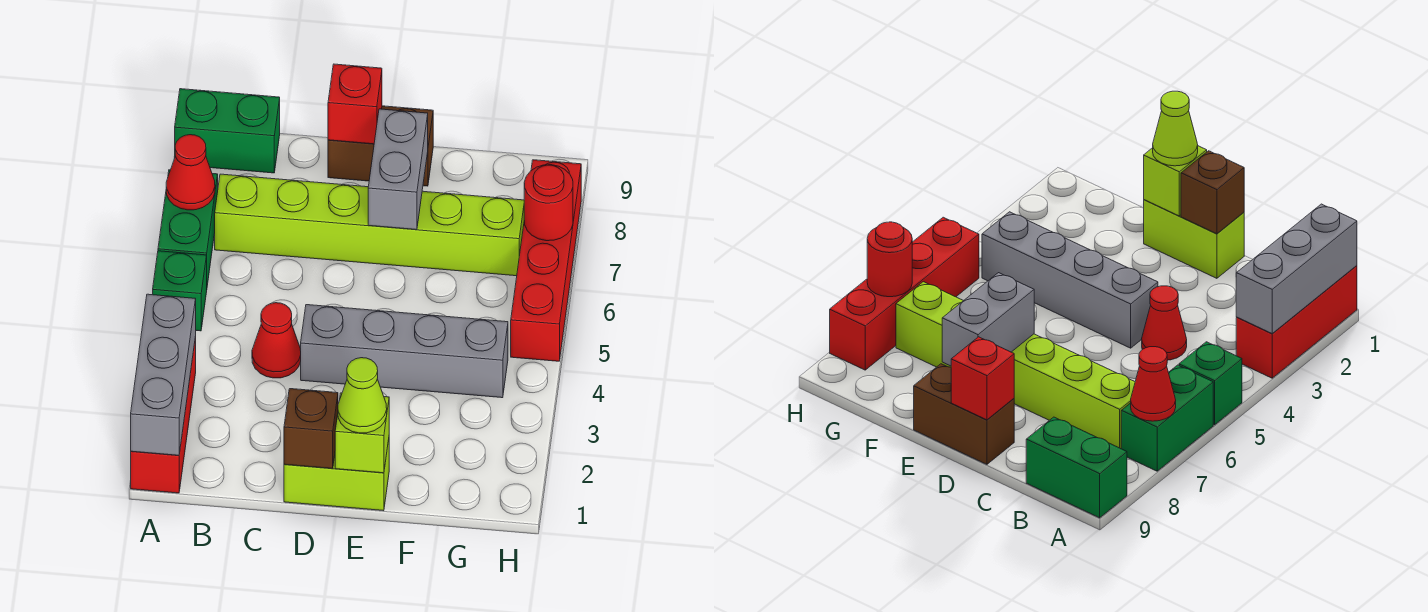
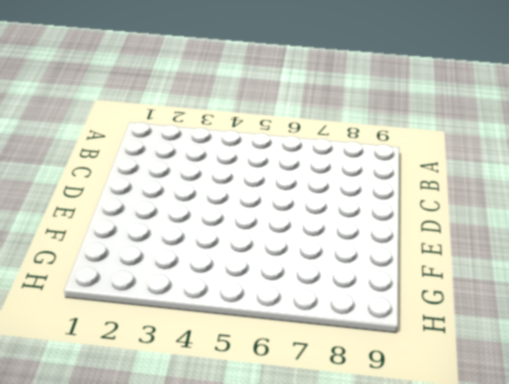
none -> red brick A1:A3 level 1
none -> green brick A5 level 1
none -> green brick A6:A7 level 1

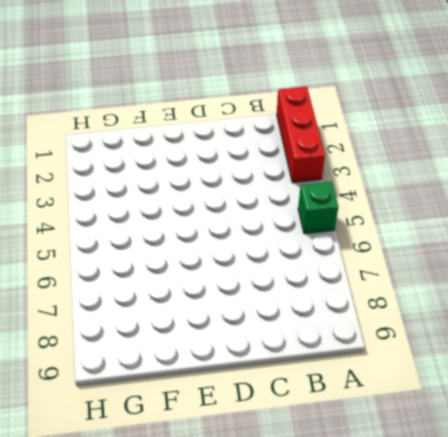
none -> green brick A6:A7 level 1
none -> green brick A9:B9 level 1
none -> lime brick B7:G7 level 1

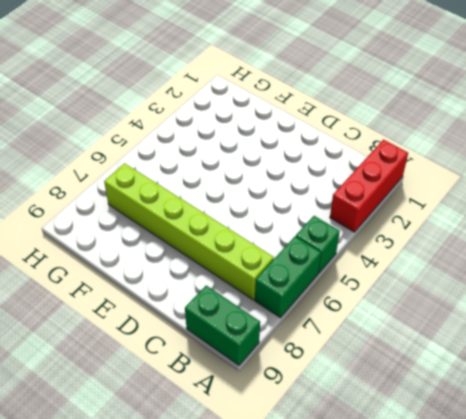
none -> red cone C4 level 1
none -> lime brick D1:E1 level 1
none -> grey brick D4:G4 level 1

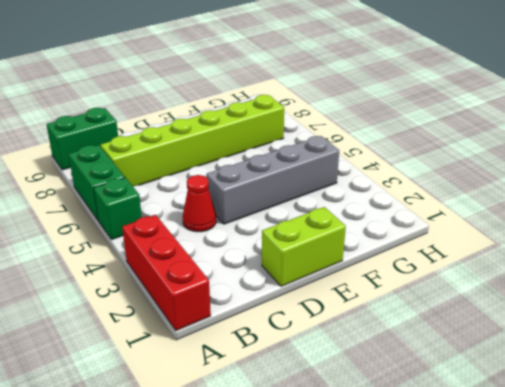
none -> brown brick D9:E9 level 1
none -> red brick H5:H8 level 1
none -> grey brick A1:A3 level 2

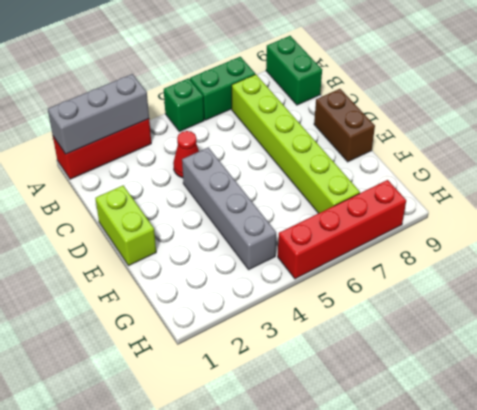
none -> red cone A7 level 2
none -> brown brick D1 level 2
none -> red brick D9 level 2

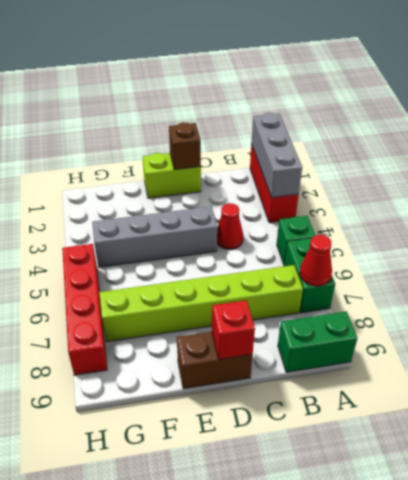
none -> lime brick E1 level 2
none -> grey brick E7:E8 level 2
none -> red round brick H7 level 2

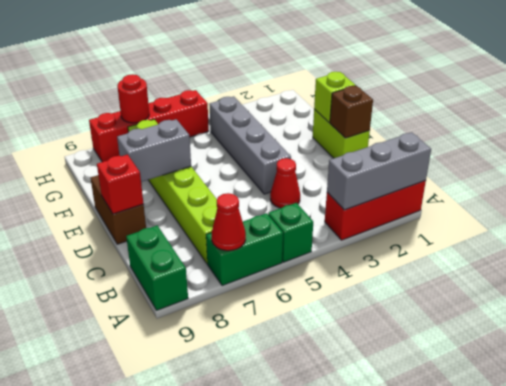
none -> lime cone E1 level 3

